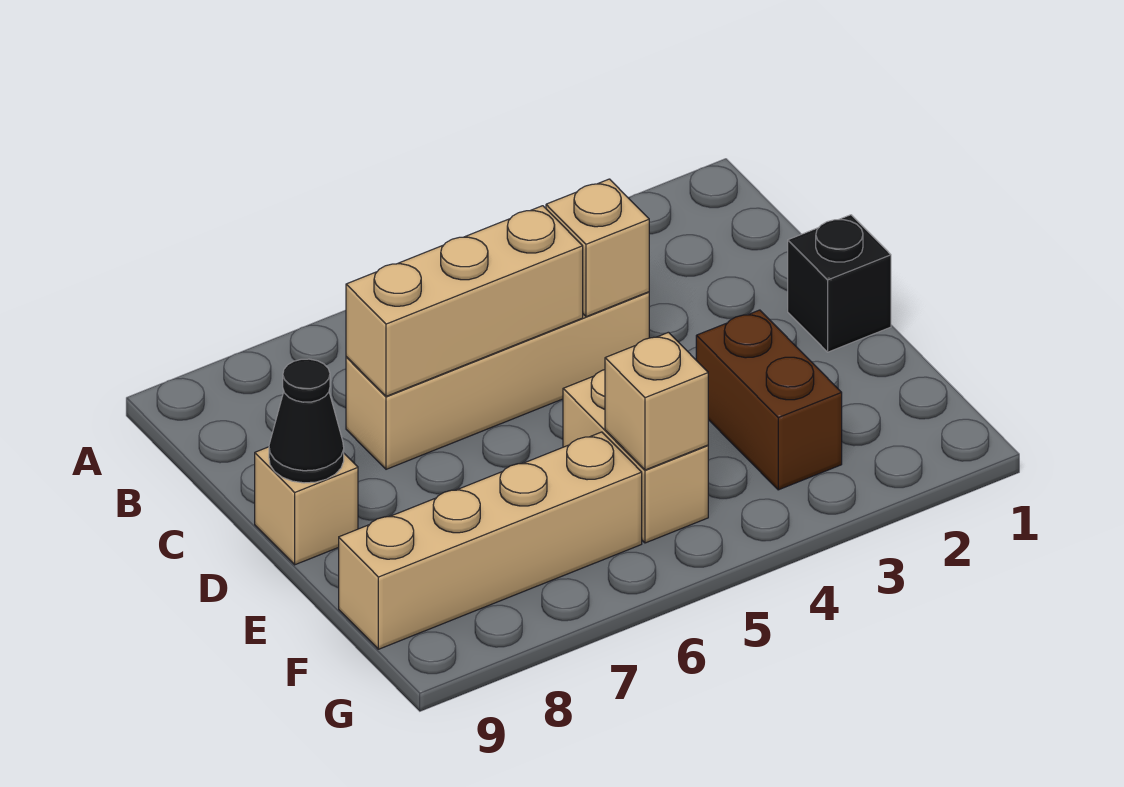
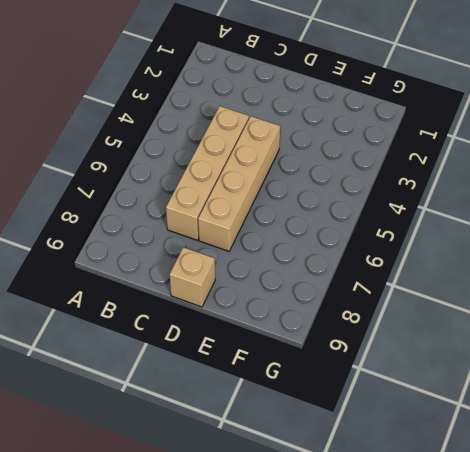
tan brick D4:D7 level 1 -> tan brick F6:F9 level 1
none -> black brick D1 level 1
none -> brown brick E3:F3 level 1

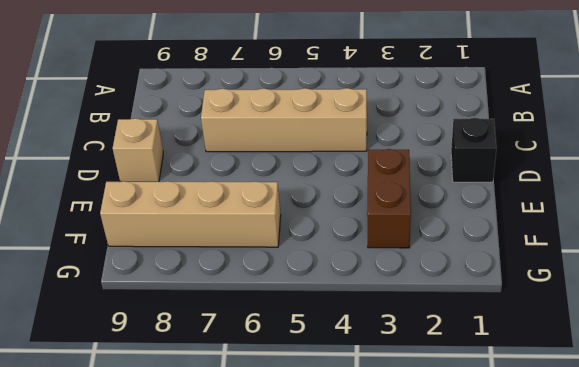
none -> tan brick E5:F5 level 1
none -> tan brick C4 level 2

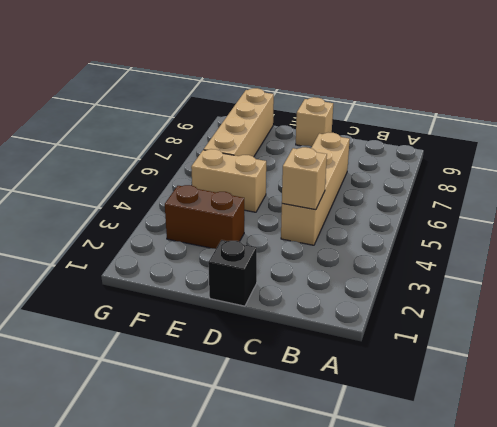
none -> tan brick C5:C7 level 2
none -> black cone D9 level 2

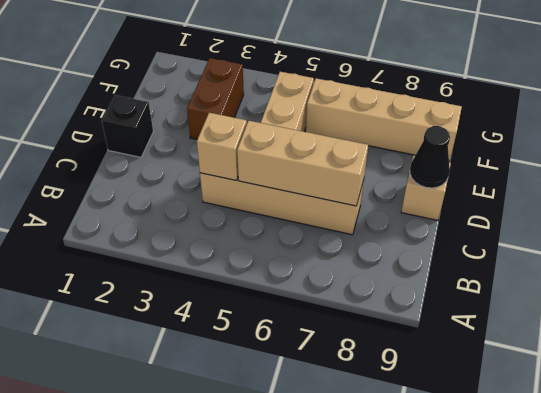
none -> tan brick F5 level 2

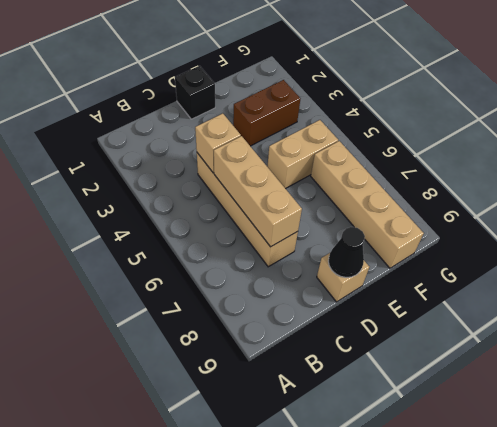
none -> tan brick F5 level 2

